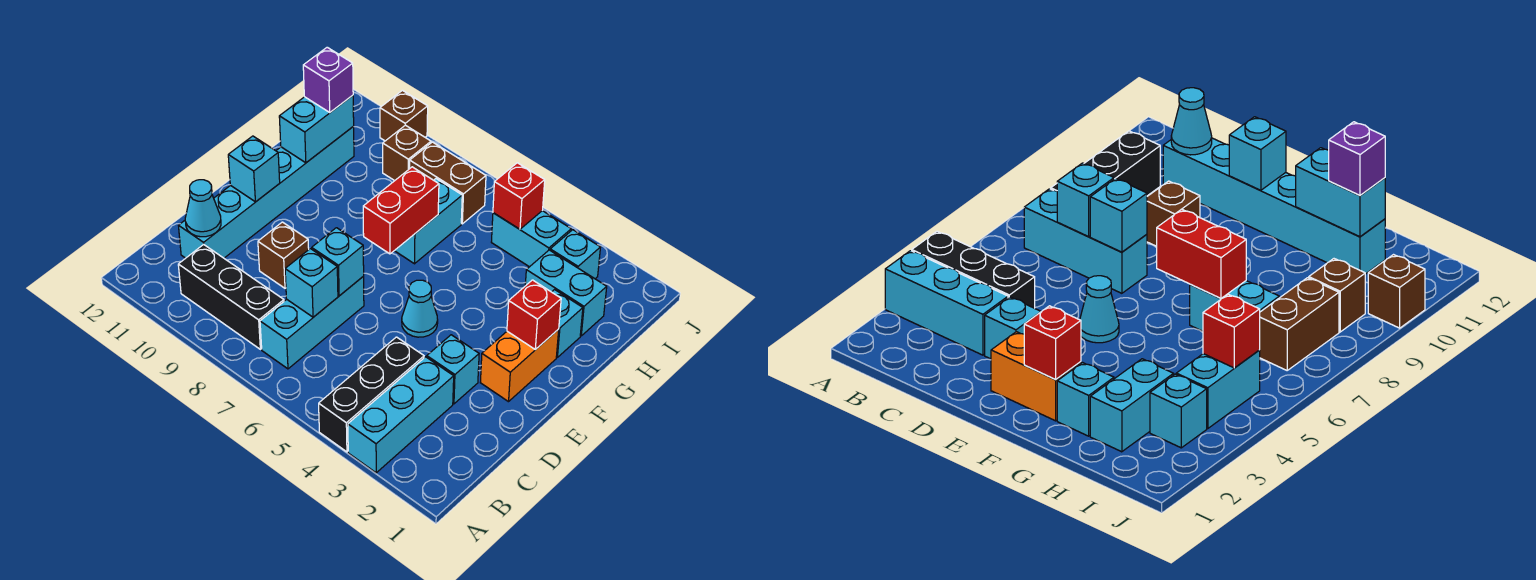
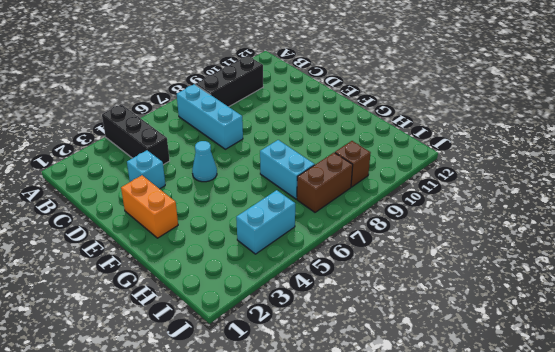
none -> cyan brick A3:C3 level 1
none -> cyan brick C11:H11 level 1
none -> brown brick D9 level 1

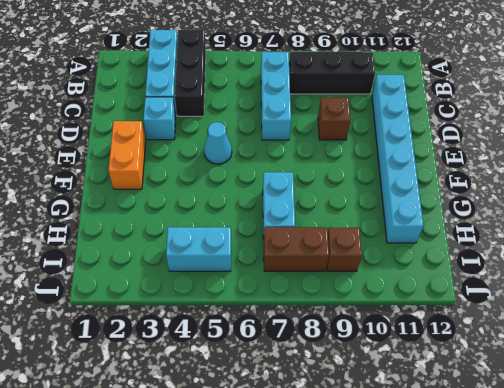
none -> cyan brick G2 level 1
none -> cyan brick H2:H3 level 1
none -> cyan brick I3 level 1

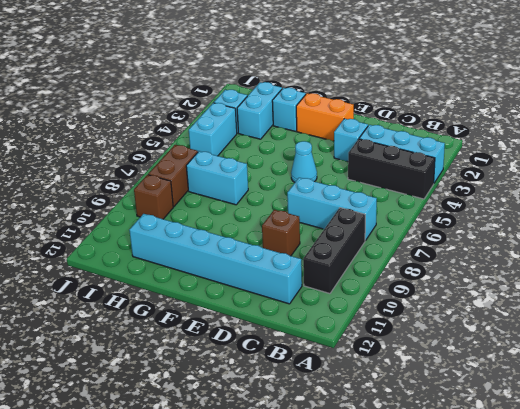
none -> brown brick J10 level 1
none -> cyan brick C7 level 2
none -> cyan cone C11 level 2

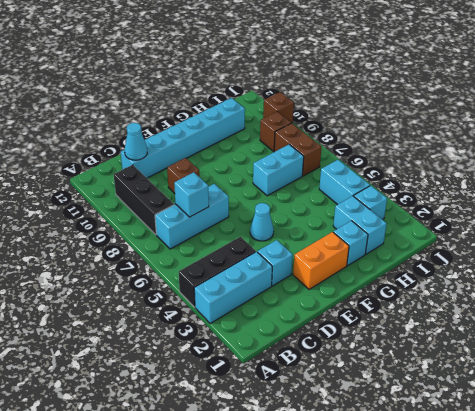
none -> cyan brick D7 level 2
none -> cyan brick E11 level 2
none -> red brick F2 level 2

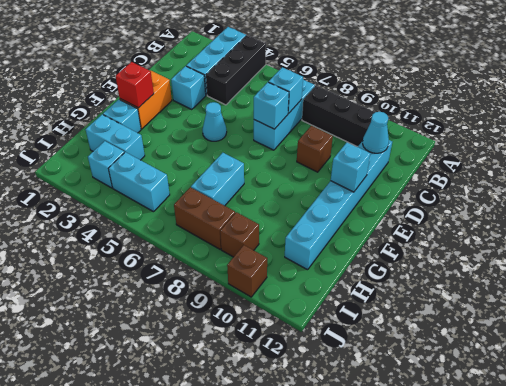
none -> red brick F7:G7 level 2
none -> cyan brick G11:H11 level 2
none -> red brick I5 level 2

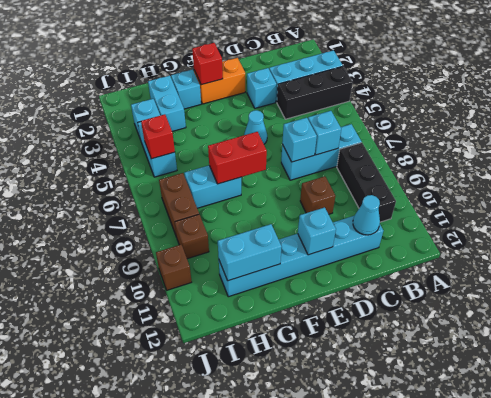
none -> purple brick H11 level 3

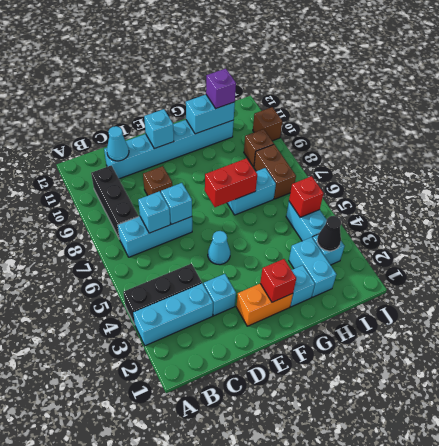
black cone I3 level 2 -> none

